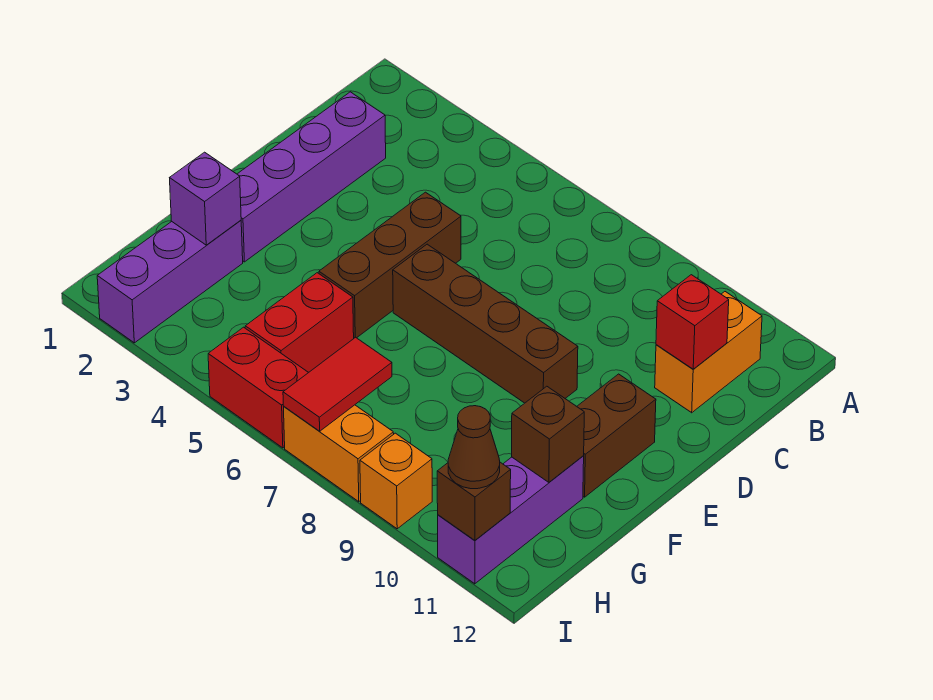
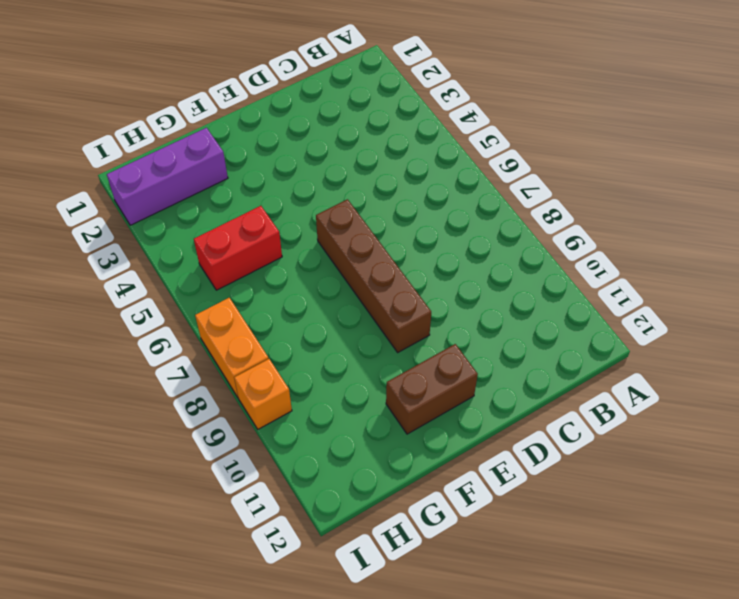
none -> orange brick B11:C11 level 1
none -> purple brick C2:F2 level 1
none -> brown brick D5:F5 level 1

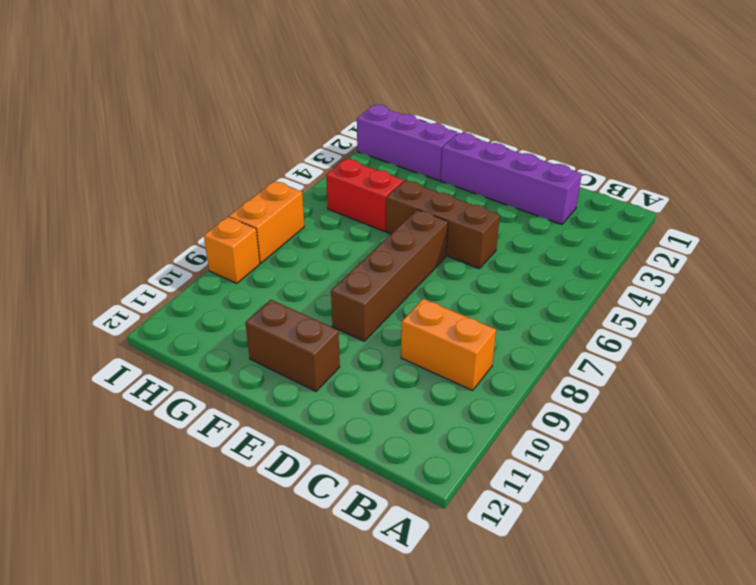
orange brick B9:C9 level 1 -> orange brick B11:C11 level 1
none -> purple brick G11:I11 level 1
none -> red brick I5:I6 level 1
none -> red brick C11 level 2

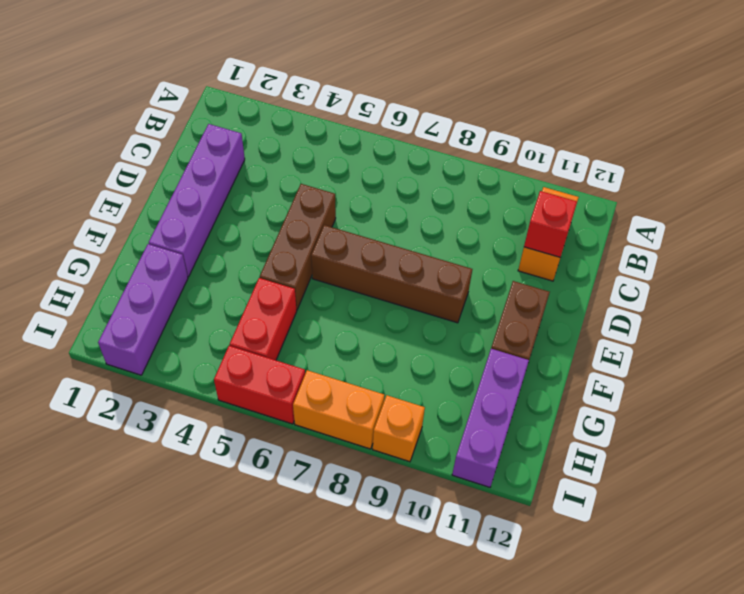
none -> purple brick G2 level 2
none -> brown brick G11 level 2
none -> red tile H7:I7 level 2

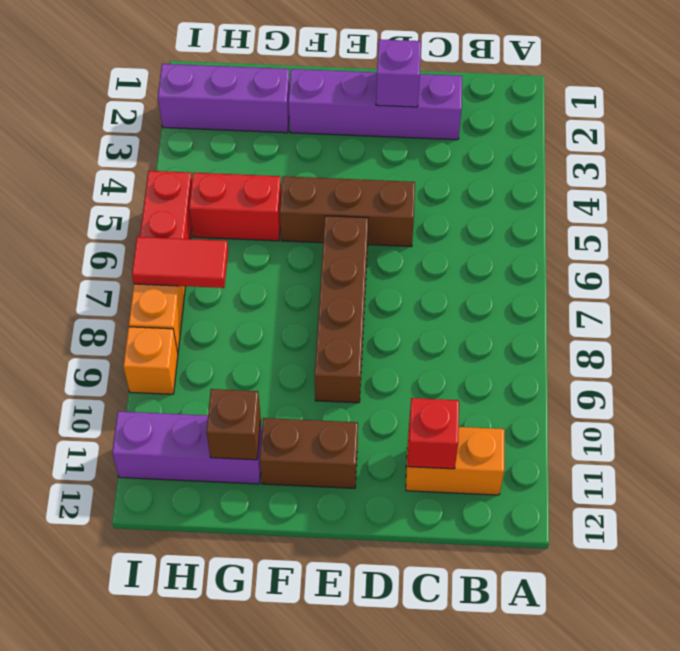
purple brick D2 level 2 -> purple brick G2 level 2
none -> brown brick I11 level 2
none -> brown cone I11 level 3

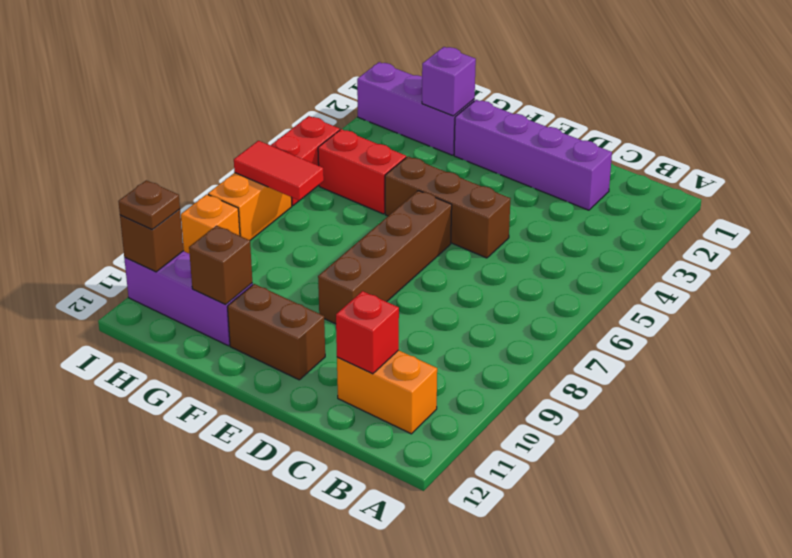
brown plate I11 level 3 -> brown cone I11 level 3

